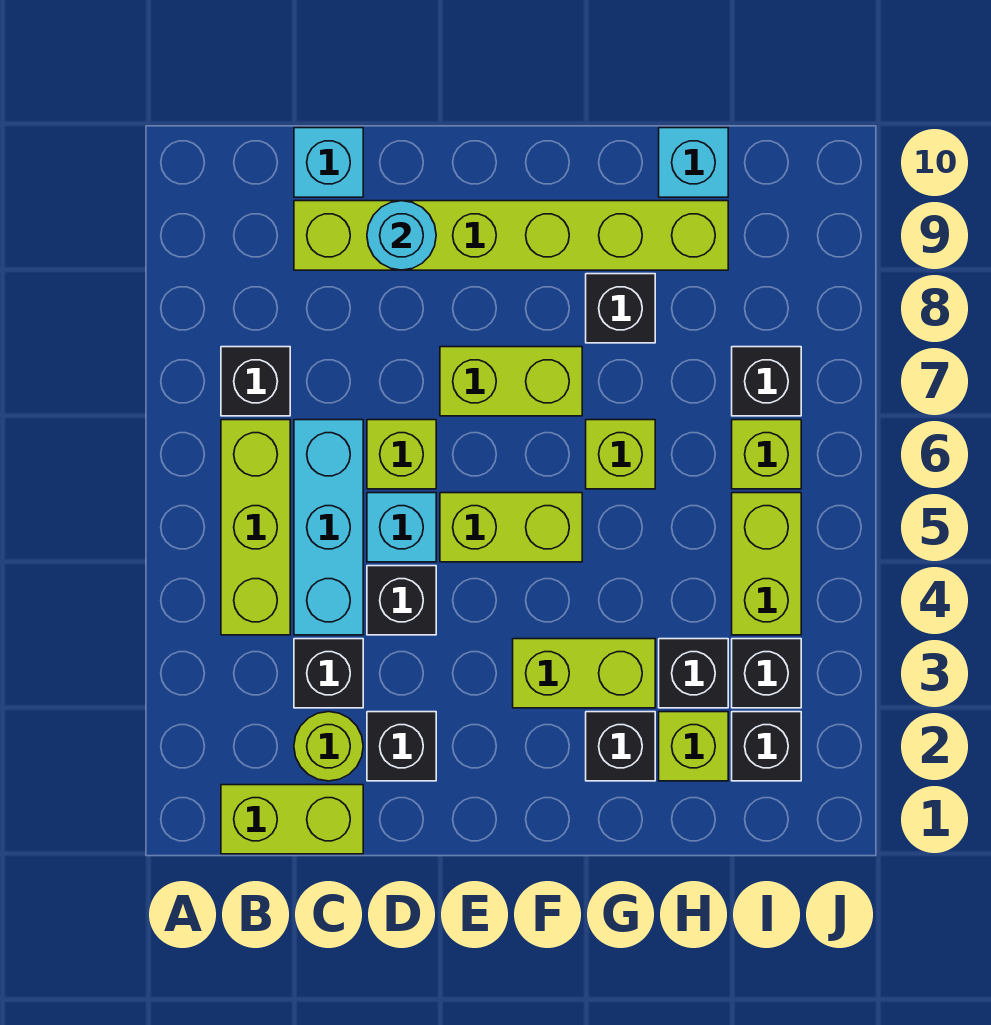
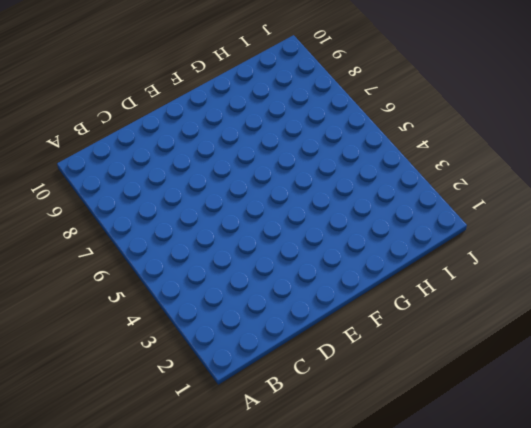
none -> lime brick B1:C1 level 1
none -> lime brick B4:B6 level 1
none -> black brick B7 level 1

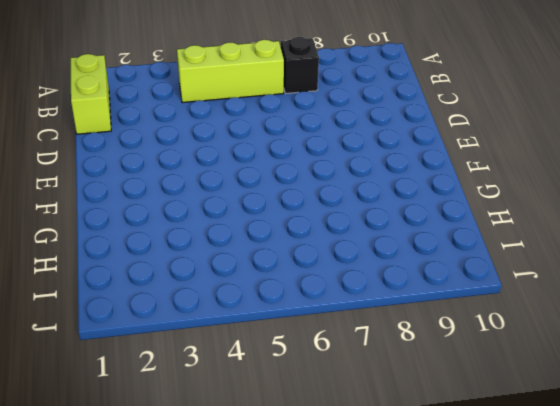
none -> lime round brick C2 level 1
none -> black brick C3 level 1
none -> cyan brick C4:C6 level 1

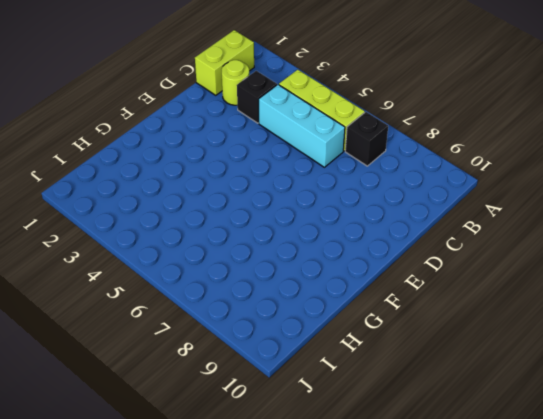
none -> lime brick C9:H9 level 1
none -> cyan brick C10 level 1
none -> black brick D2 level 1

